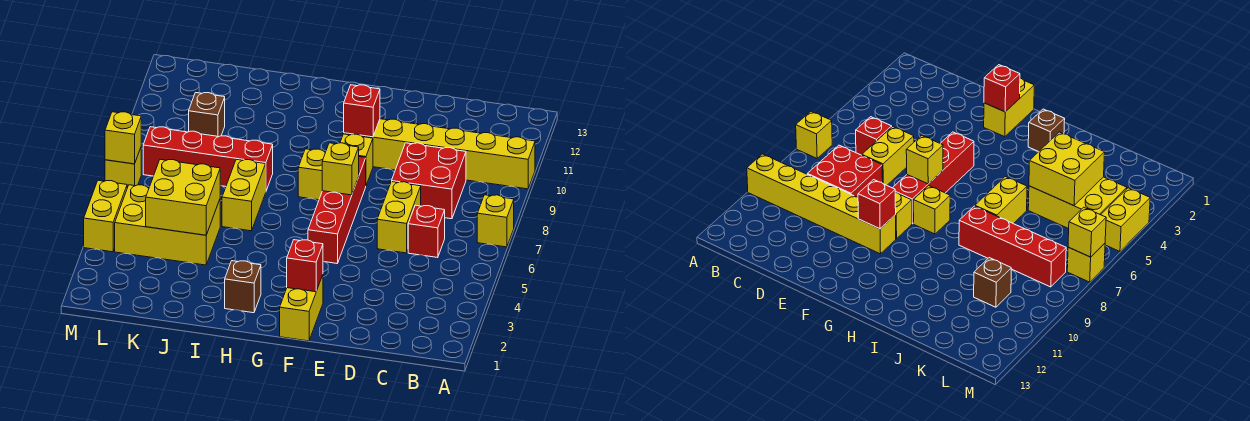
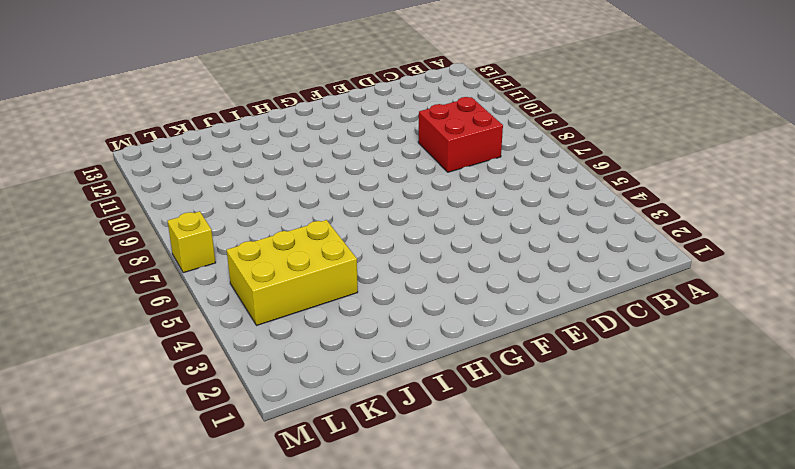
none -> yellow brick A7 level 1
none -> yellow brick A10:F10 level 1
none -> red brick C6 level 1

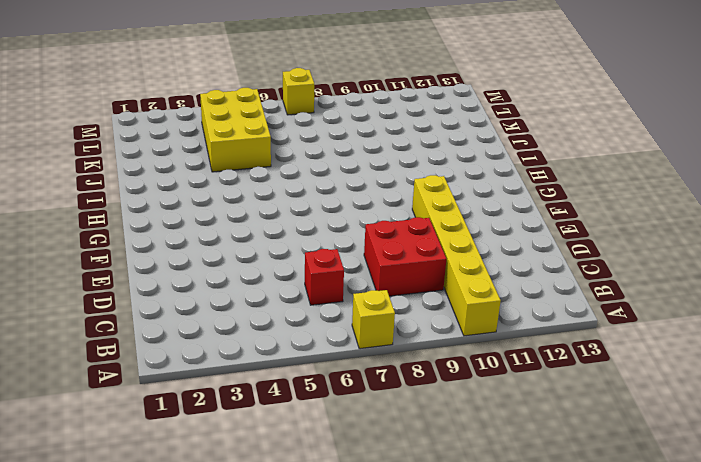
none -> yellow brick D6:D7 level 1
none -> yellow brick F1:F2 level 1
none -> red brick F5:F8 level 1

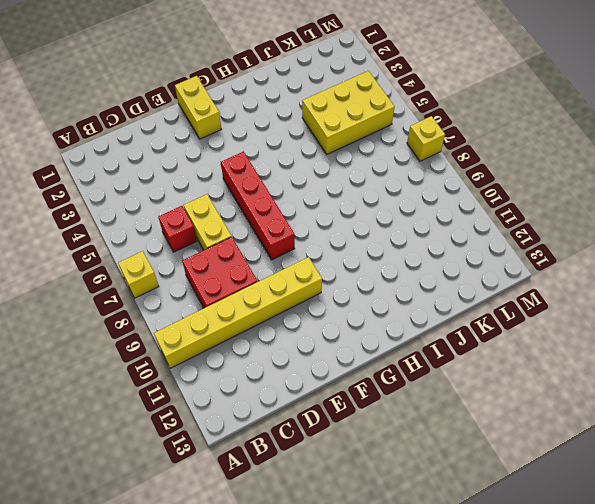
none -> yellow brick F9 level 1
none -> yellow brick G8 level 1
none -> brown brick H2 level 1

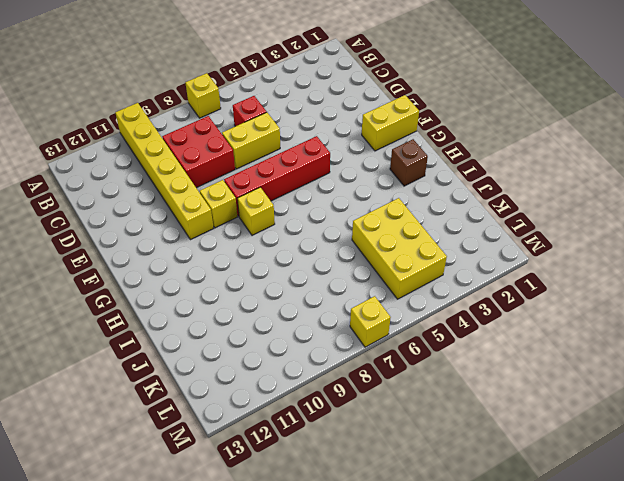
none -> yellow brick I6:I7 level 1
none -> red brick I8:L8 level 1
none -> brown brick K10 level 1

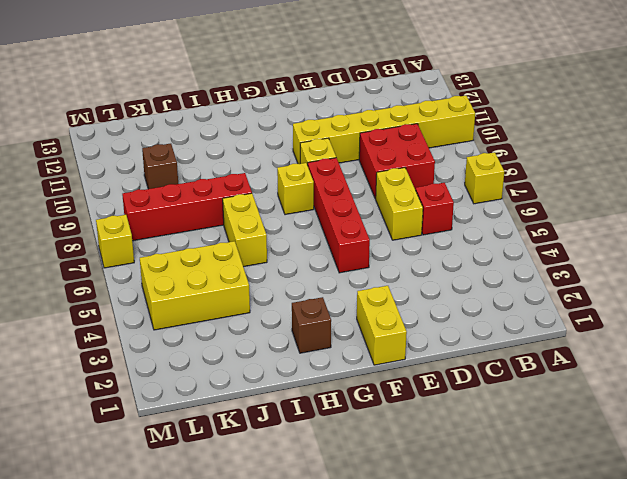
none -> yellow brick M4:M5 level 1
none -> red brick F2 level 2
none -> yellow brick F7 level 2

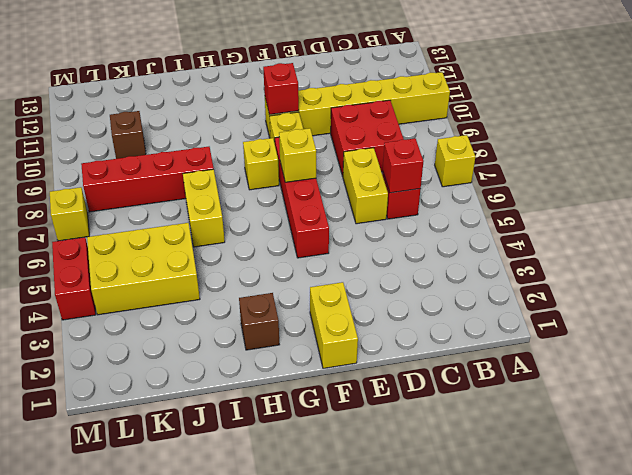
red brick C6 level 2 -> red brick F2 level 2
red brick M4:M5 level 1 -> yellow brick M4:M5 level 1
none -> yellow brick J4:K5 level 2
none -> yellow brick M7 level 2

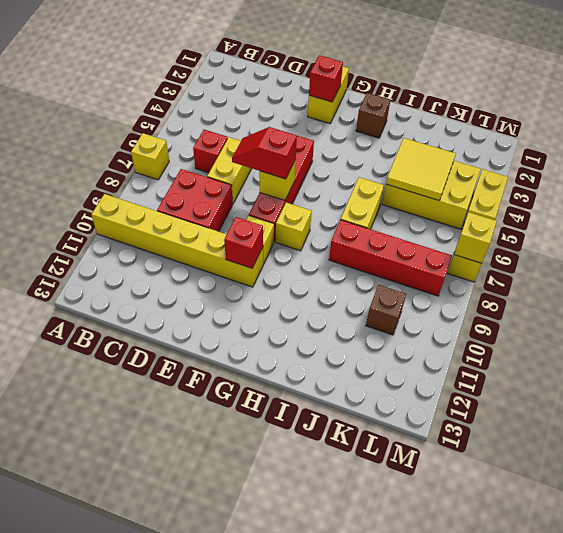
red slope E7:F7 level 3 top F -> none
yellow tile J4:K5 level 2 -> yellow brick J4:K5 level 2

